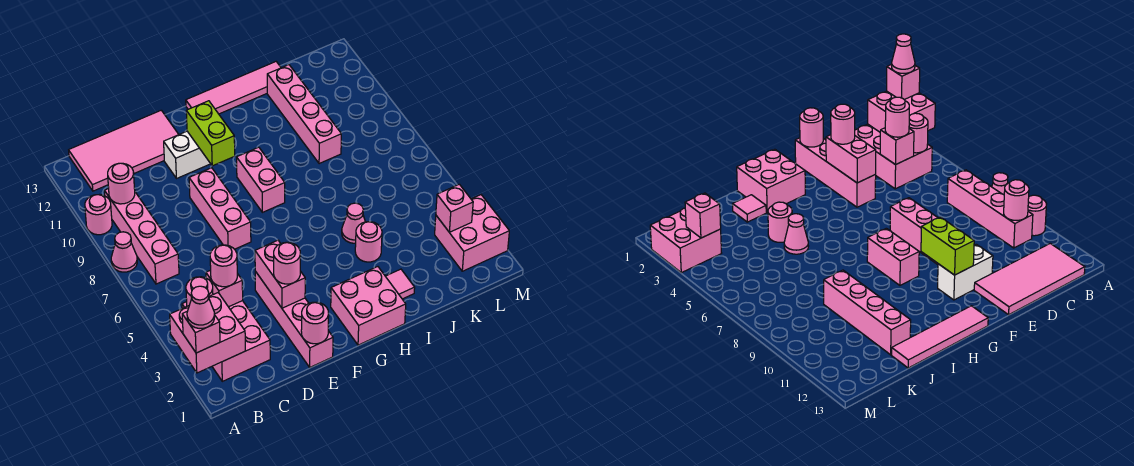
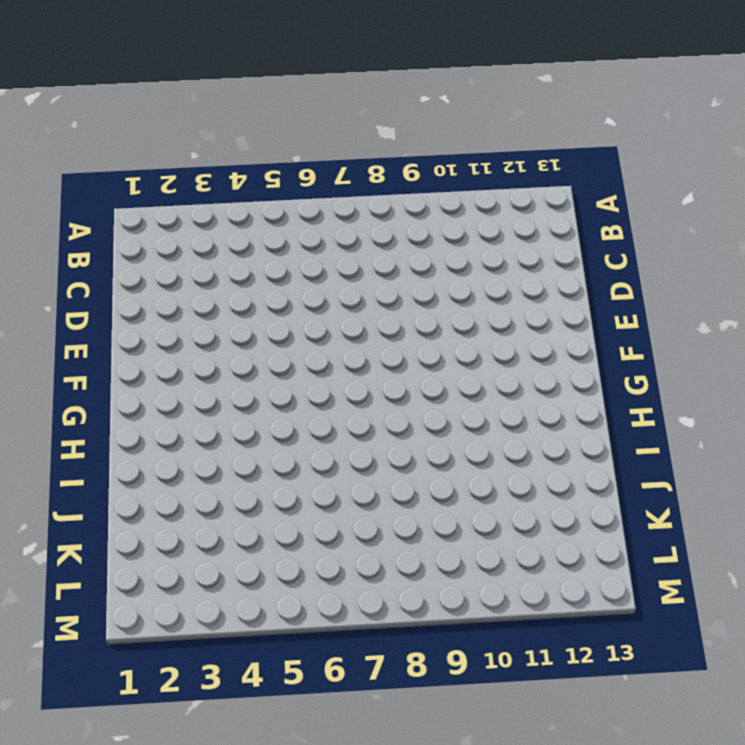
none -> pink cone A8 level 1
none -> pink round brick A10 level 1
none -> pink brick B2:C4 level 1

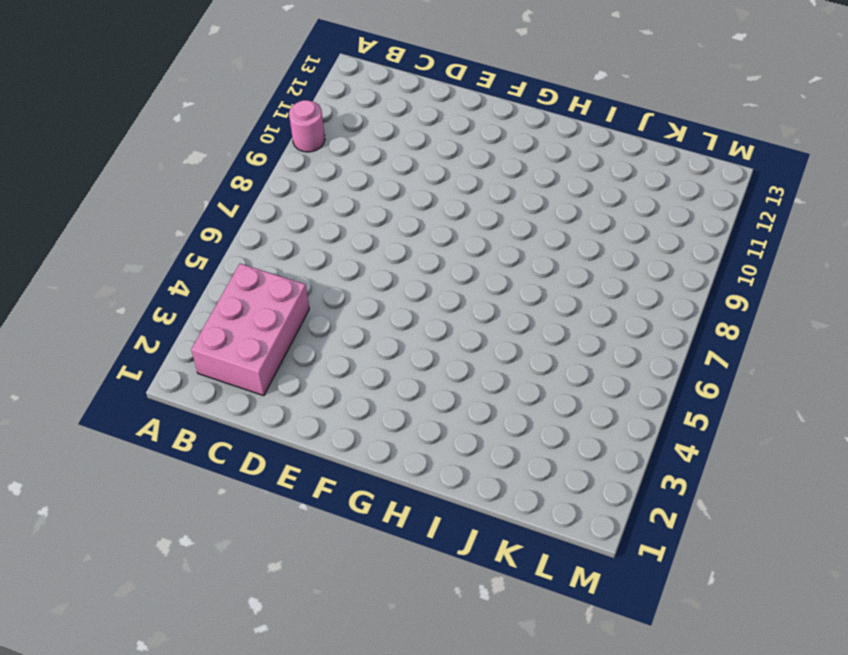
none -> pink cone A8 level 1
none -> pink brick B7:B10 level 1
none -> pink tile B12:E13 level 1

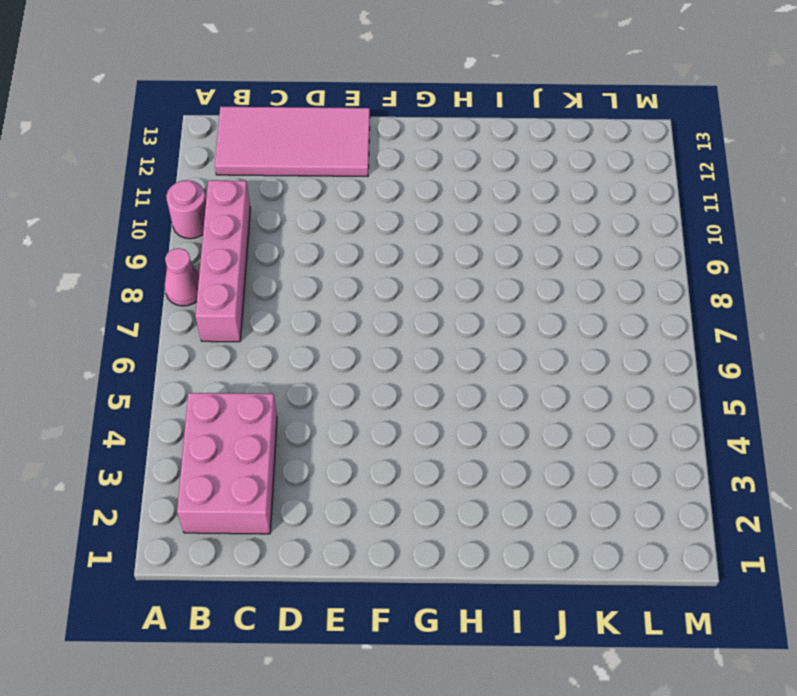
none -> pink brick E1:E4 level 1
none -> pink brick E7:E9 level 1
none -> white brick E11:F11 level 1

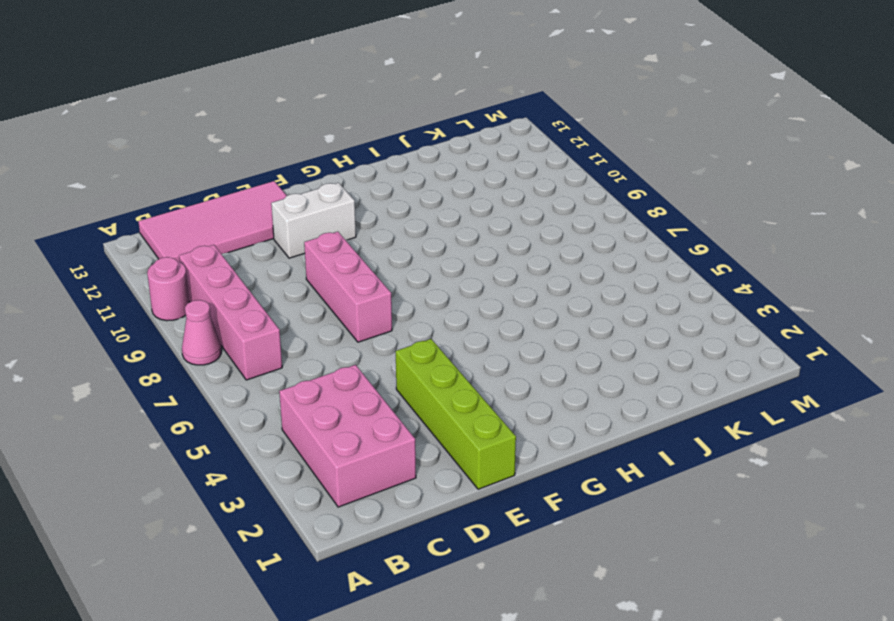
lime brick E1:E4 level 1 -> pink brick E1:E4 level 1
none -> pink brick G1:H2 level 1
none -> pink brick G8:G9 level 1
none -> pink tile G13:J13 level 1

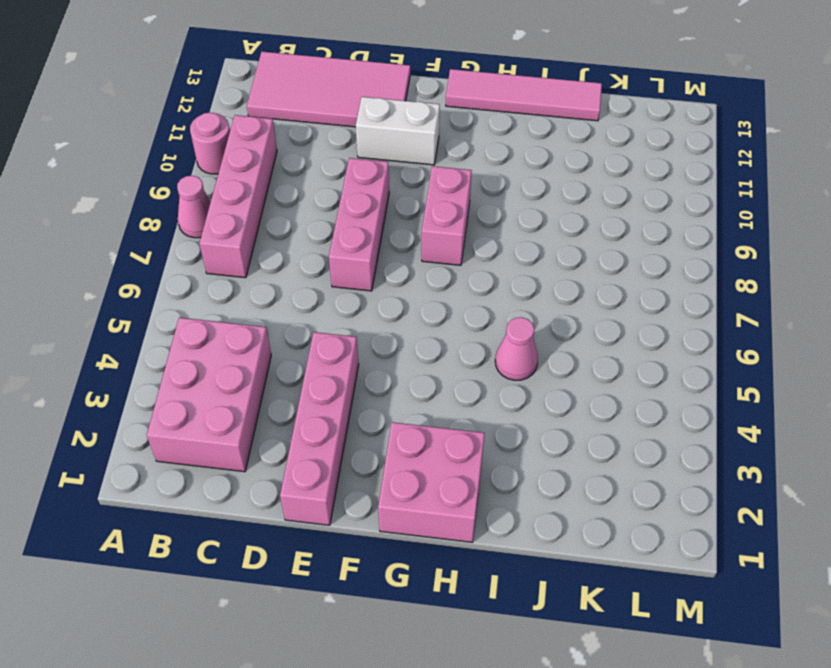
none -> pink tile I2 level 1
none -> pink round brick I4 level 1
none -> pink brick J9:J12 level 1

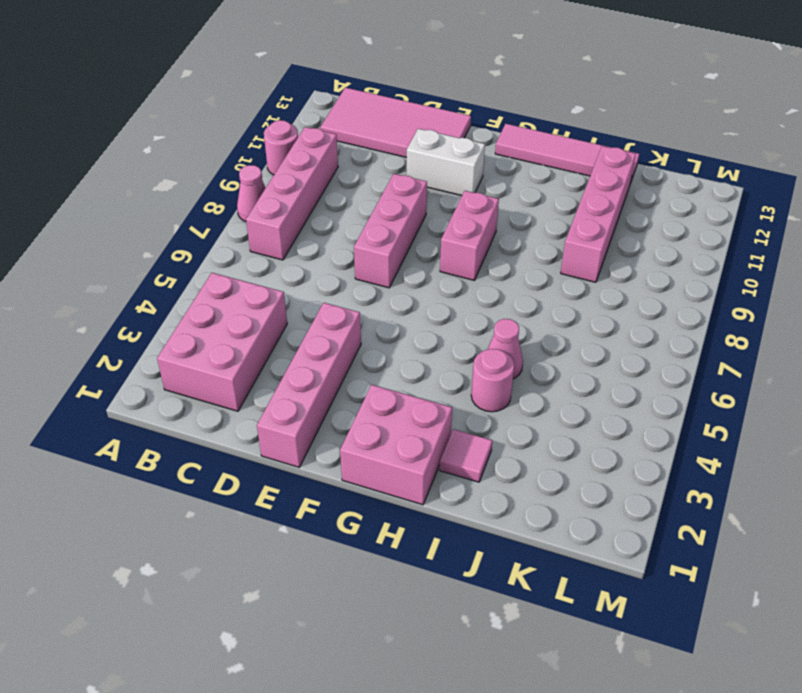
none -> pink brick L2:M3 level 1
none -> pink brick A2:B3 level 2
none -> pink round brick B4 level 2

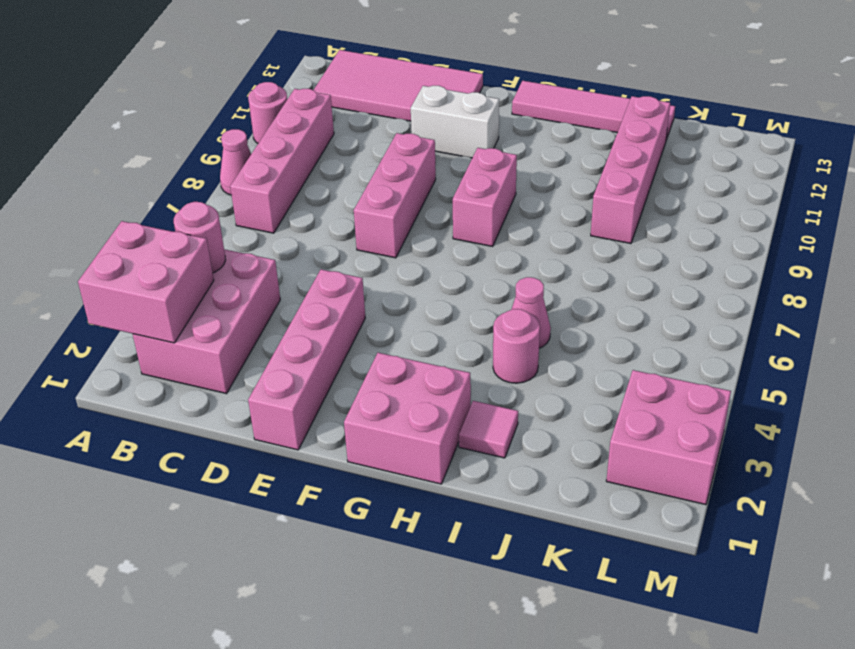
none -> pink round brick B10 level 2
none -> pink brick C4 level 2
none -> pink round brick E1 level 2

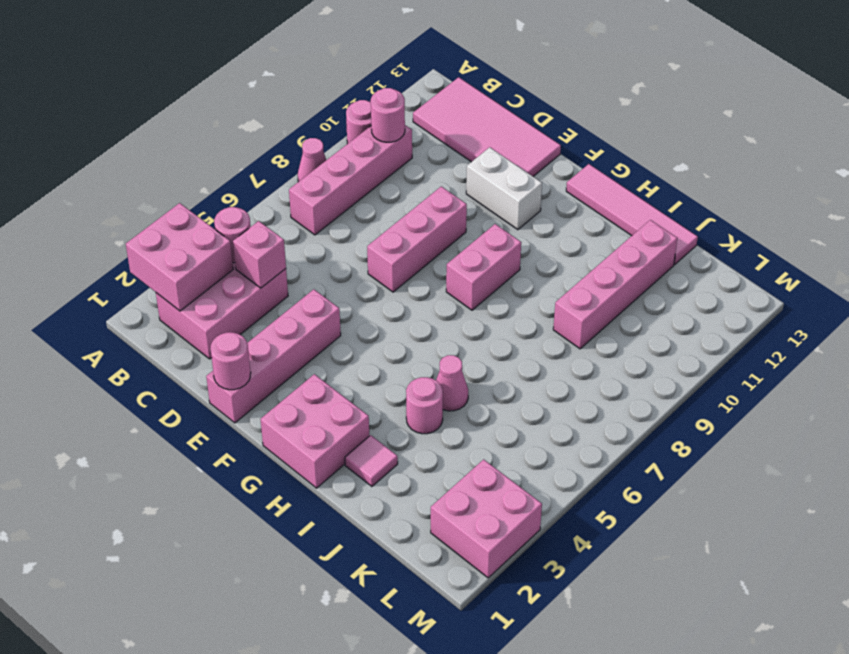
none -> pink brick E3:E4 level 2
none -> lime brick F10:F11 level 2
none -> pink brick L3 level 2

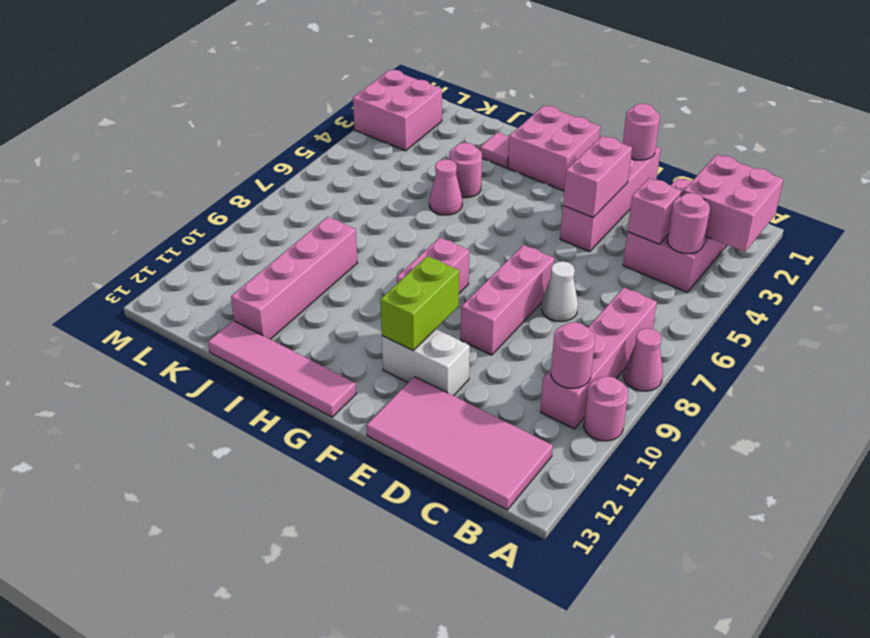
white cone D7 level 1 -> none
none -> pink brick L3 level 2
none -> pink brick A2 level 3
none -> pink round brick C4 level 3

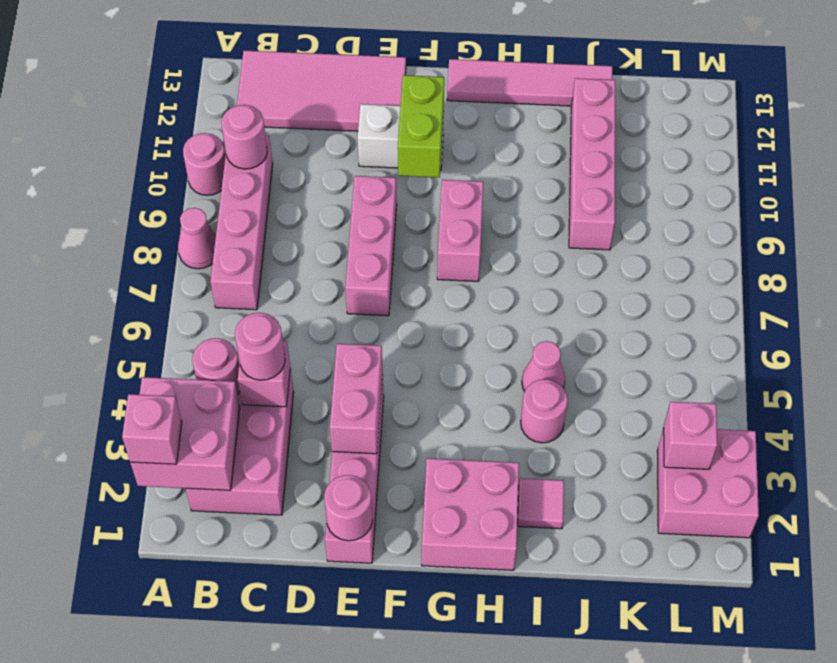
none -> pink round brick E3 level 3
none -> pink cone A2 level 4

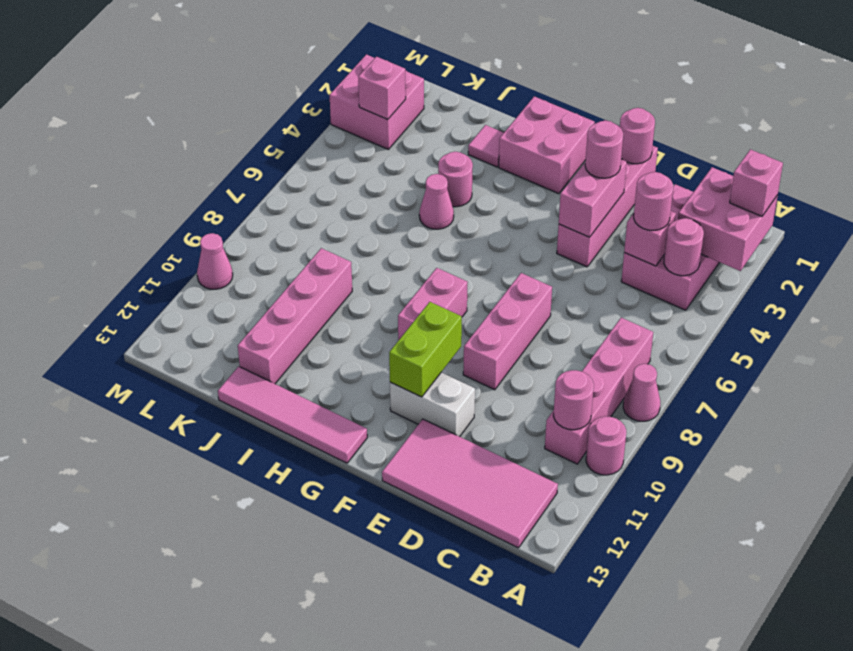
pink cone M10 level 1 -> pink cone A2 level 4

